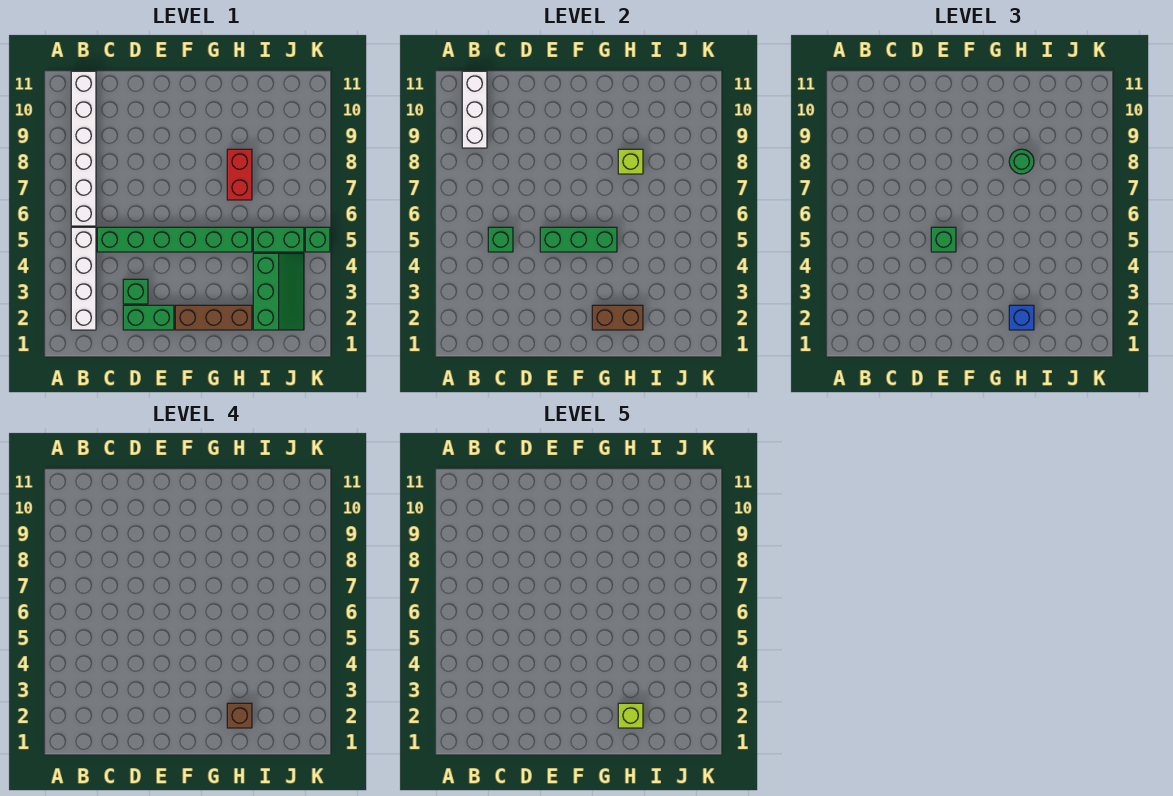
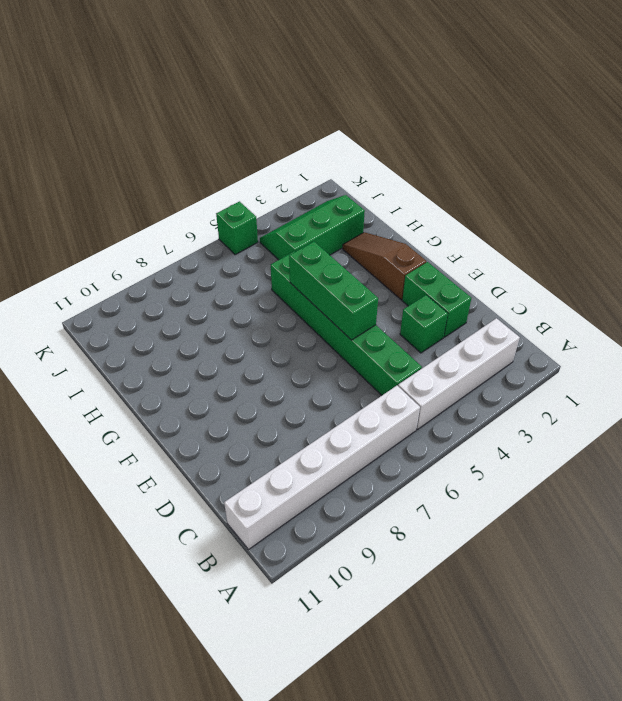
brown slope F2:H2 level 1 top F -> brown brick F2:H2 level 1
none -> red brick H7:H8 level 1
none -> green brick I5:J5 level 1
none -> white brick B9:B11 level 2

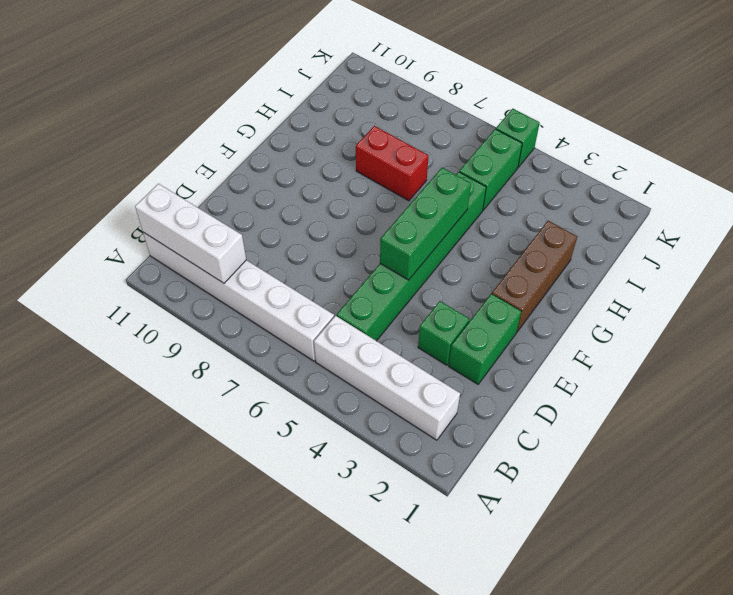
none -> green slope I2:J4 level 1 top I
none -> green brick C5 level 2
none -> brown brick G2:H2 level 2

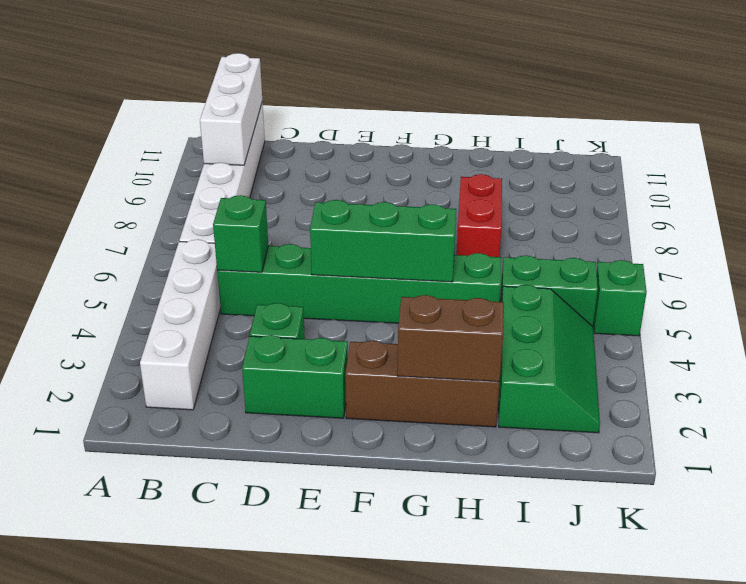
none -> lime brick H8 level 2
none -> green brick E5 level 3
none -> blue brick H2 level 3

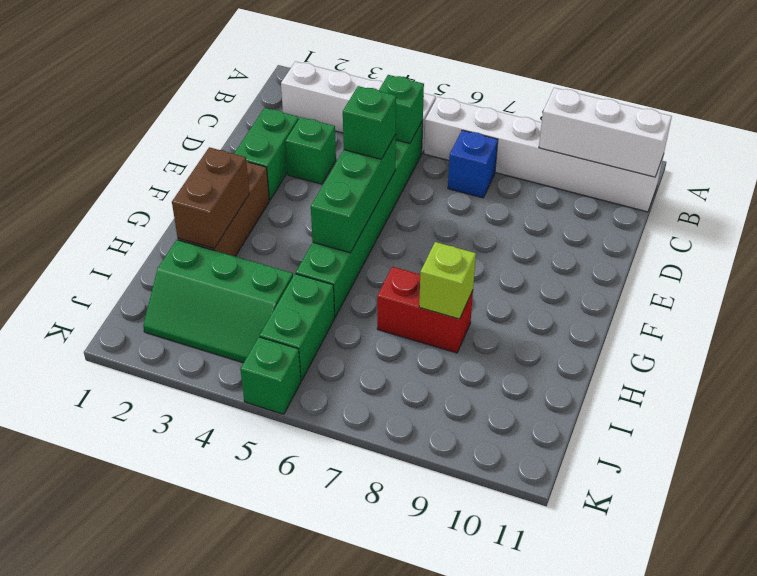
blue brick C7 level 1 -> blue brick H2 level 3
none -> green round brick H8 level 3
none -> brown brick H2 level 4
none -> lime brick H2 level 5

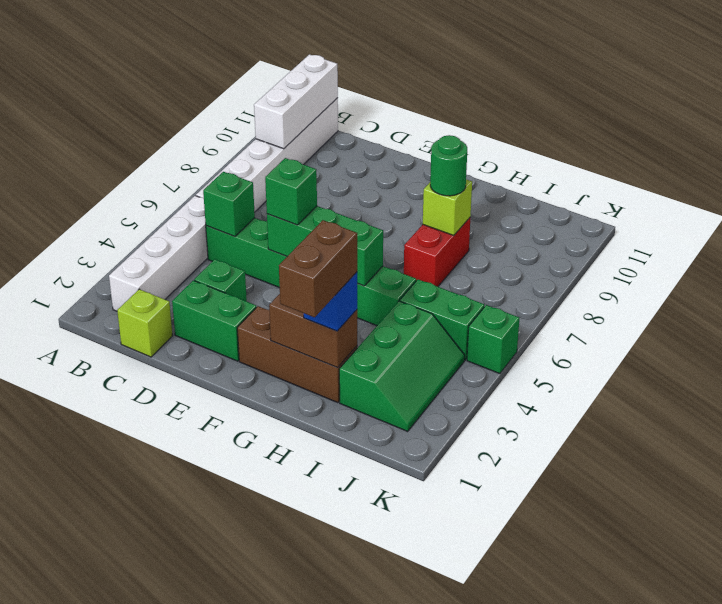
lime brick C1 level 1 -> lime brick H2 level 5
brown brick H1:H2 level 4 -> brown brick H2 level 4

